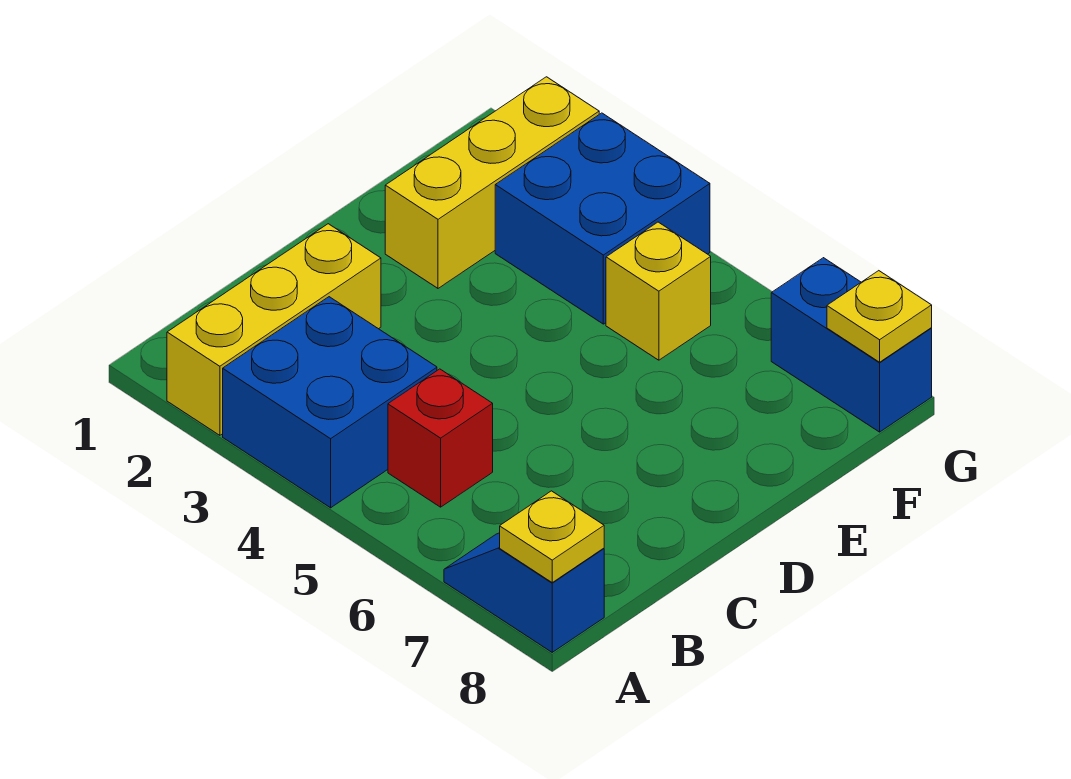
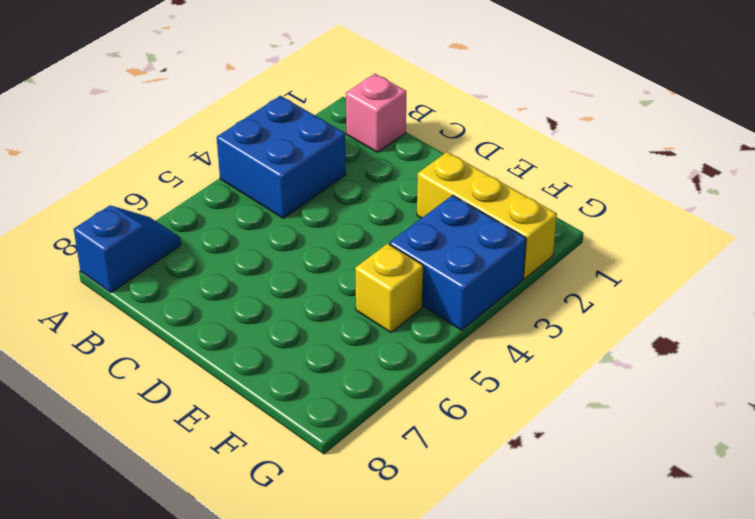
pink brick B1 level 1 -> none
none -> yellow brick A2:C2 level 1
none -> red brick B5 level 1

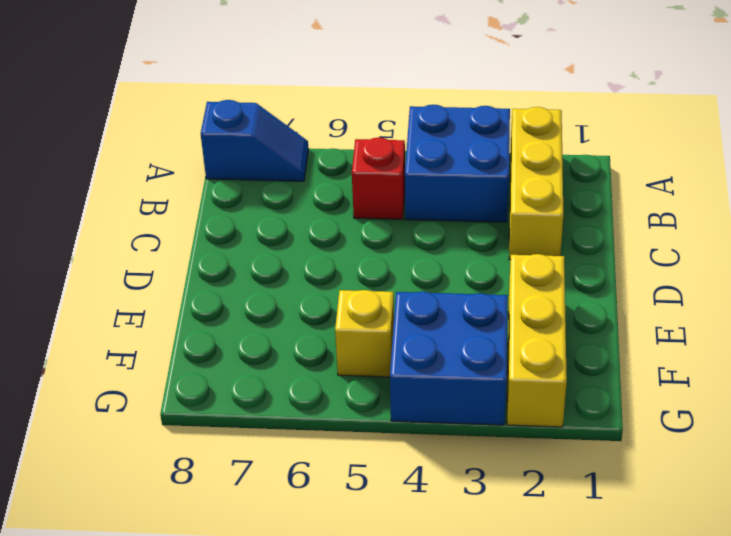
none -> blue brick G7:G8 level 1
none -> yellow plate A8 level 2

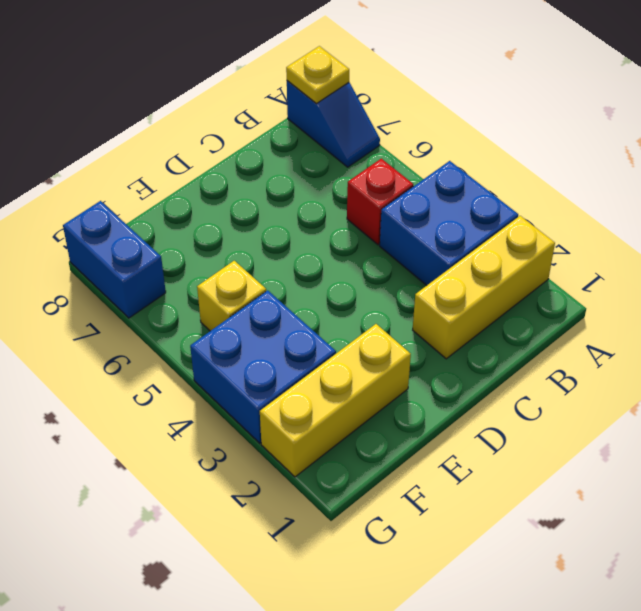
none -> yellow plate G8 level 2

